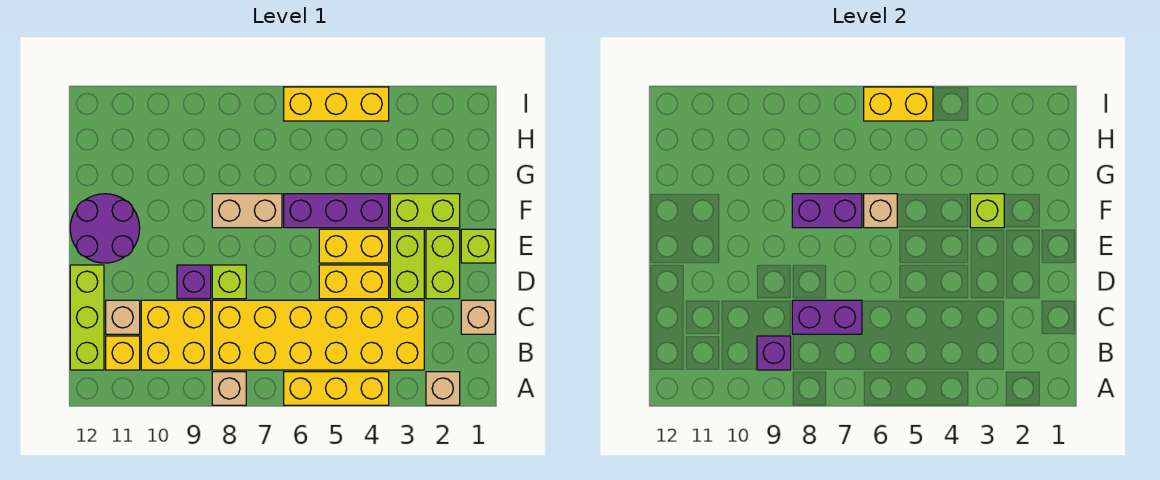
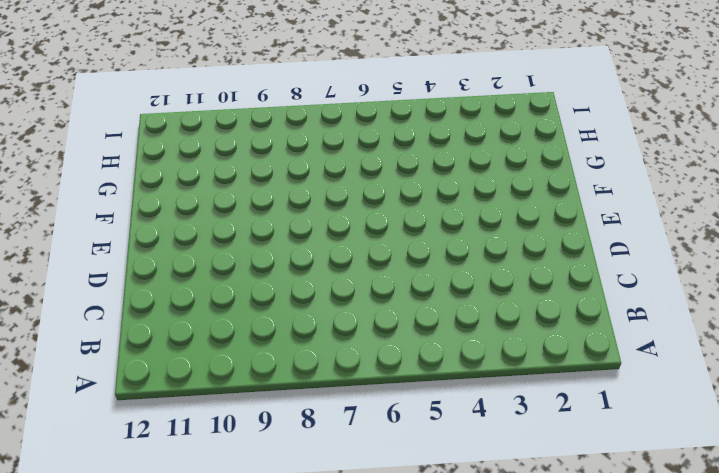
none -> tan brick A2 level 1
none -> yellow brick A4:A6 level 1
none -> tan brick A8 level 1

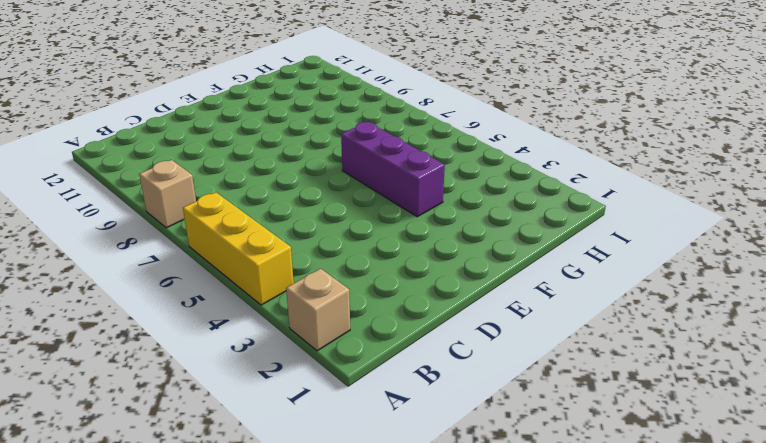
none -> yellow brick B3:C8 level 1
none -> yellow brick B9:C10 level 1
none -> yellow brick B11 level 1

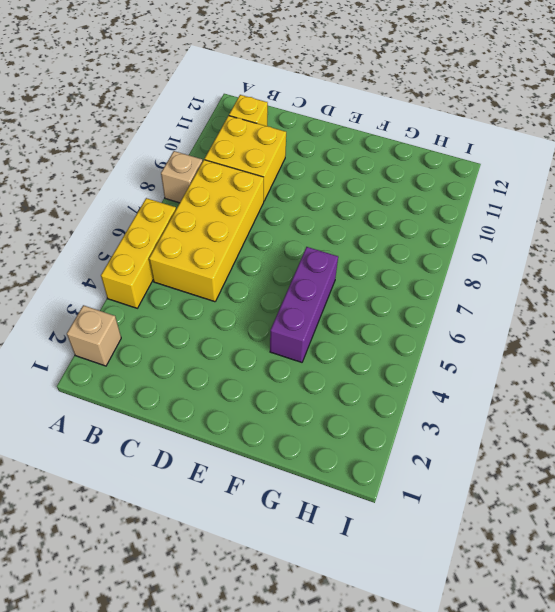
yellow brick B5:C8 level 1 -> yellow brick B3:C8 level 1
none -> lime brick B12:D12 level 1
none -> tan brick C1 level 1
none -> tan brick C11 level 1

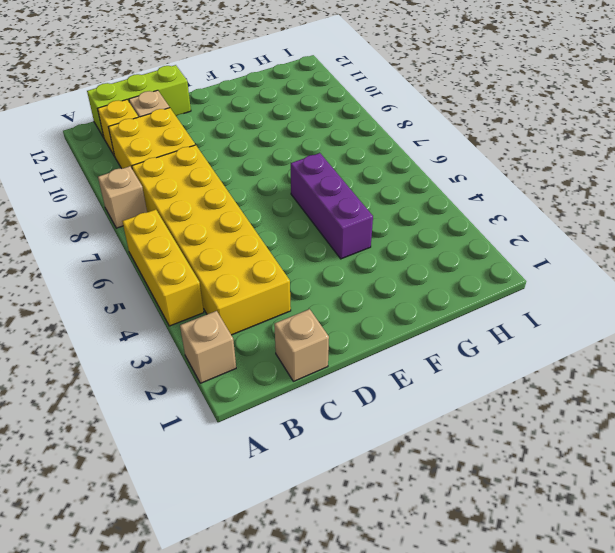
none -> lime brick D2:E2 level 1
none -> lime brick D3:E3 level 1
none -> yellow brick D4:D5 level 1

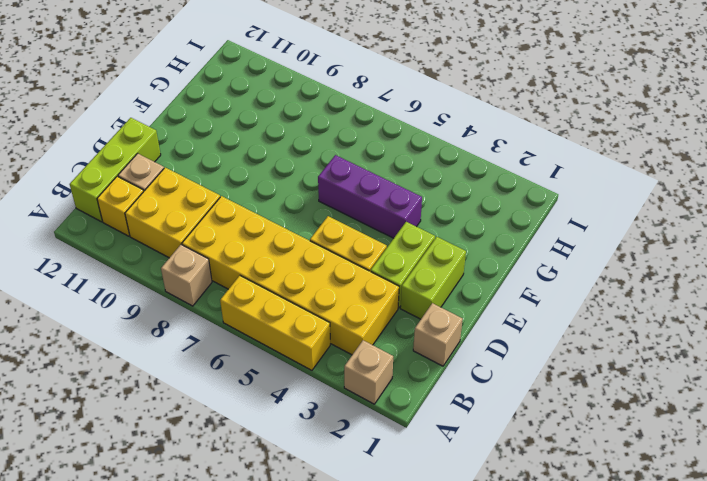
none -> lime brick D8 level 1
none -> purple brick D9 level 1
none -> lime brick E1 level 1

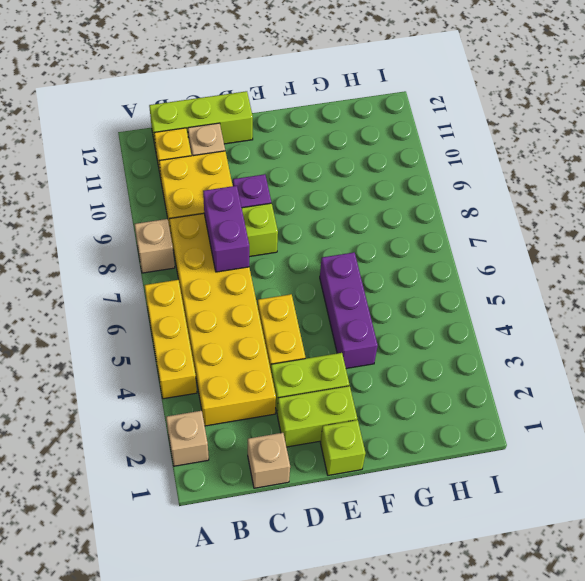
none -> yellow brick E4:E5 level 1
none -> purple round brick E11:F12 level 1
none -> lime brick F2:F3 level 1

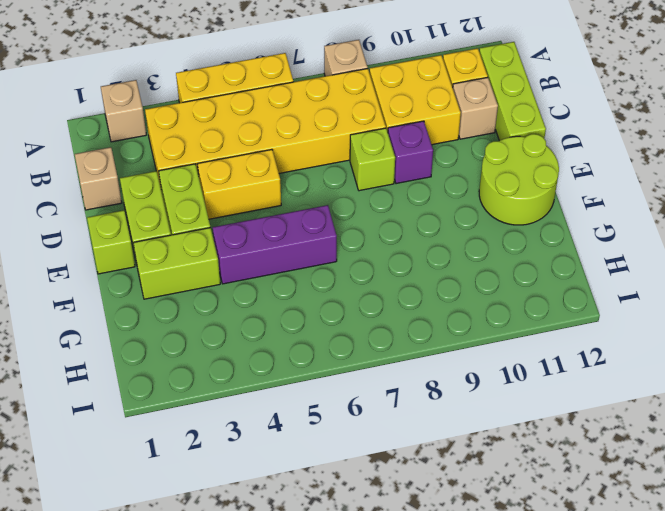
lime round brick E11:F12 level 1 -> purple round brick E11:F12 level 1
none -> yellow brick E4:E5 level 1
none -> tan brick F7:F8 level 1
none -> yellow brick I4:I6 level 1

